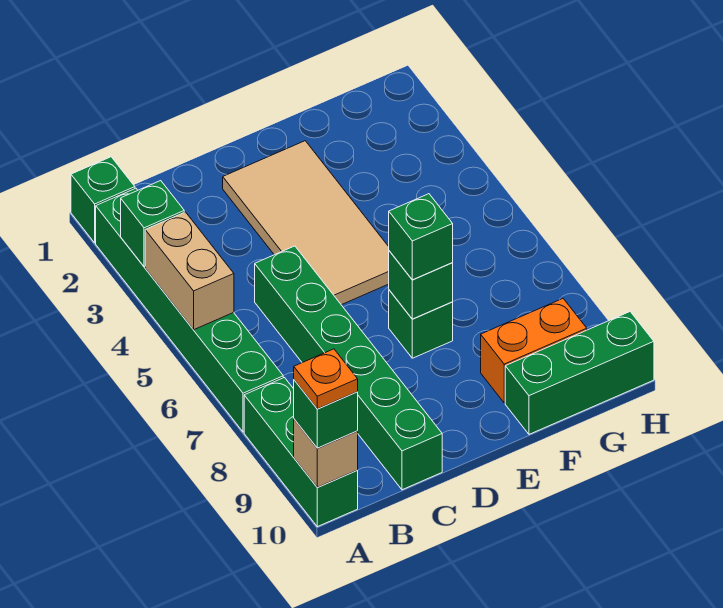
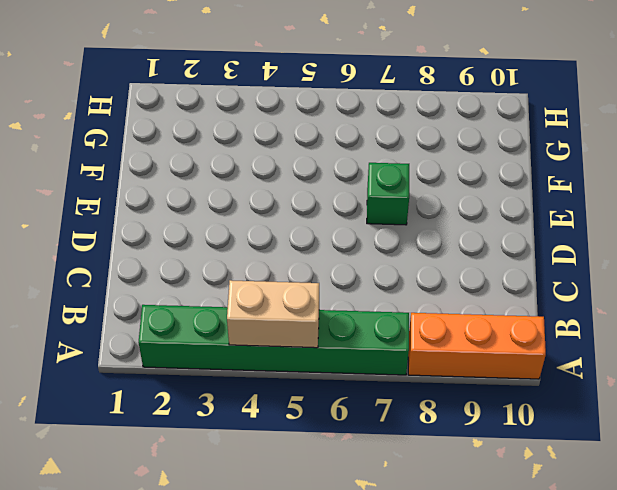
orange brick A8:A10 level 1 -> green brick A8:A10 level 1
none -> green brick A1 level 1
none -> green brick C5:C10 level 1
none -> tan tile D2:E5 level 1

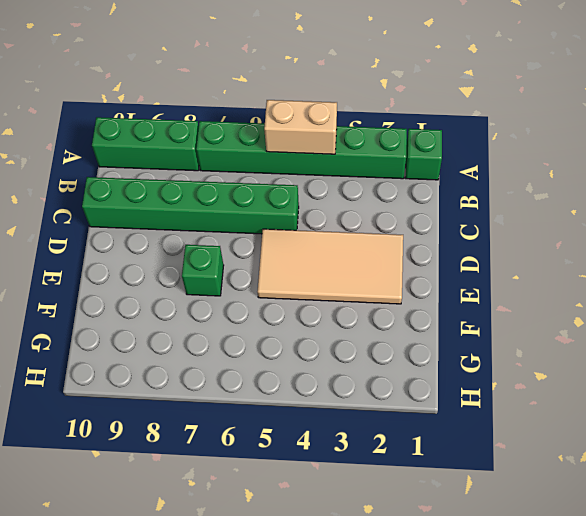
none -> orange brick F9:G9 level 1
none -> green brick F10:H10 level 1
none -> green brick A3 level 2

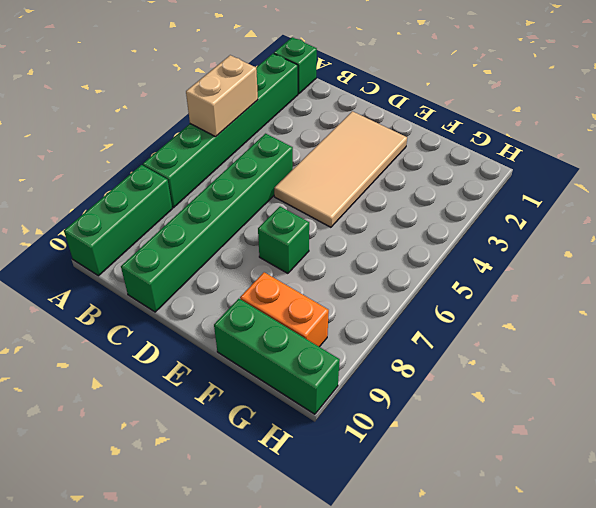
none -> green brick A3 level 2
none -> tan brick A10 level 2
none -> green brick E7 level 2

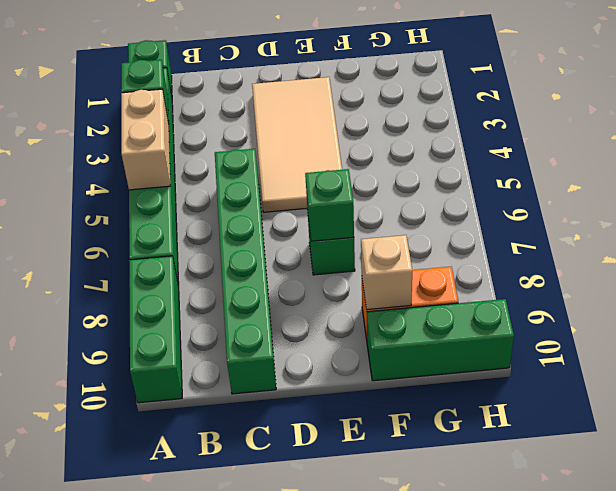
tan brick F9 level 2 -> tan brick A10 level 2
none -> green brick A10 level 3
none -> green brick E7 level 3
none -> orange plate A10 level 4

